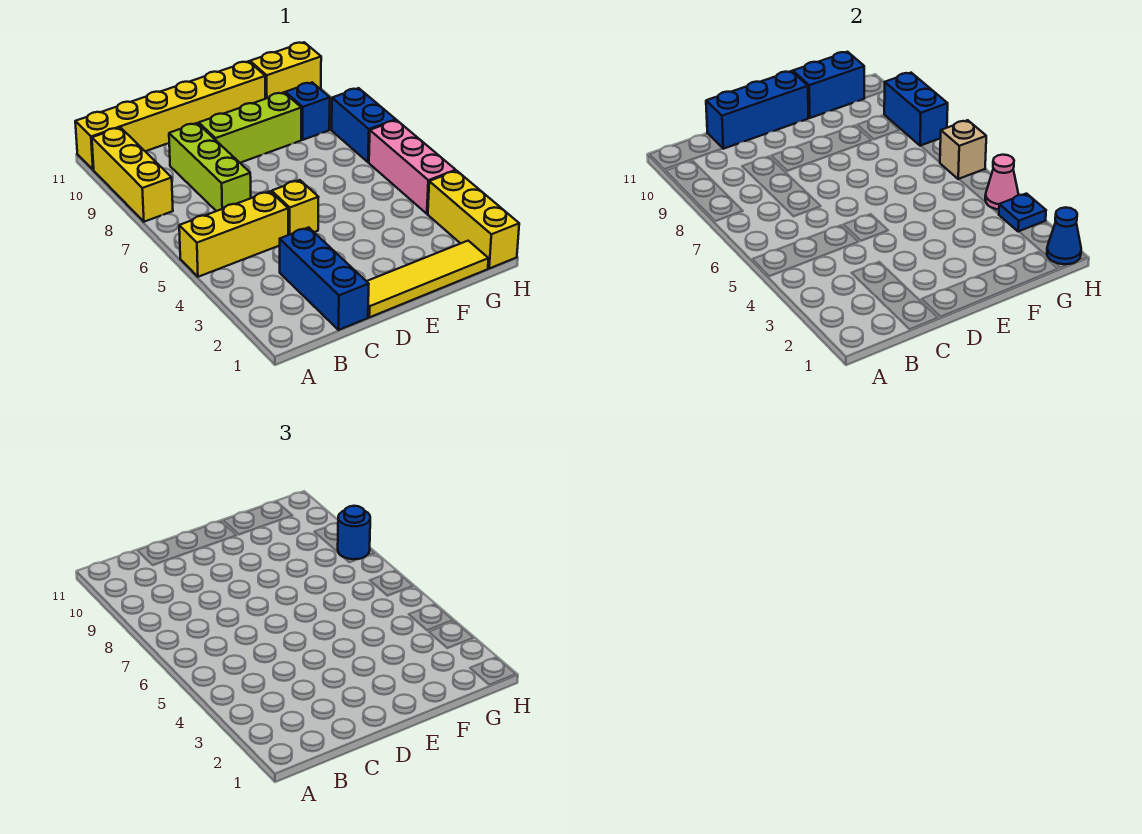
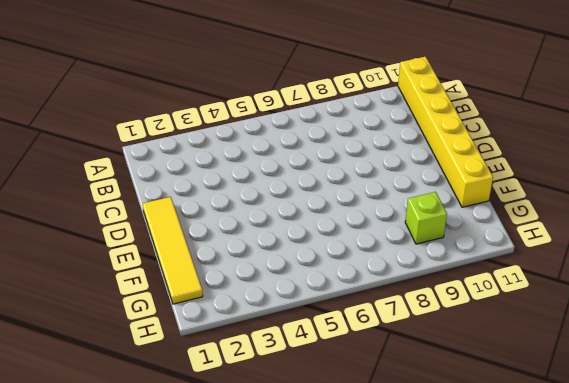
lime brick G9 level 1 -> blue brick G9 level 1
none -> yellow brick A5:C5 level 1
none -> yellow brick A8:A10 level 1
none -> blue brick C1:C3 level 1

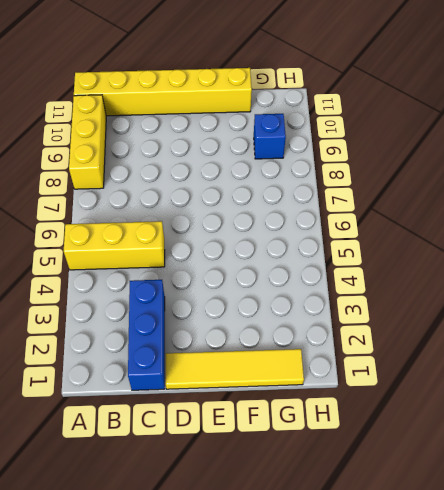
none -> lime brick C7:C9 level 1
none -> yellow brick D5 level 1
none -> lime brick D9:F9 level 1

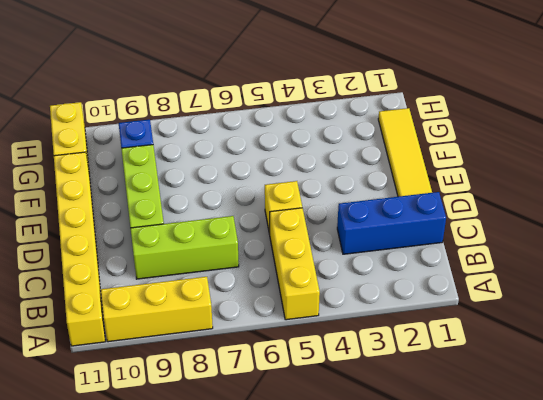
none -> yellow brick H1:H3 level 1
none -> pink brick H4:H6 level 1
none -> blue brick H7:H8 level 1

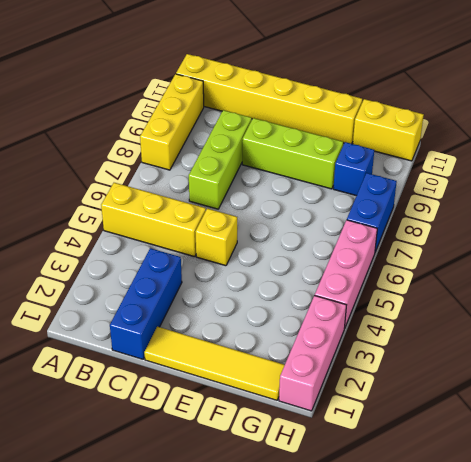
pink brick H1:H3 level 1 -> yellow brick H1:H3 level 1
none -> blue brick C11:E11 level 2
none -> blue brick F11:G11 level 2
none -> blue cone H1 level 2

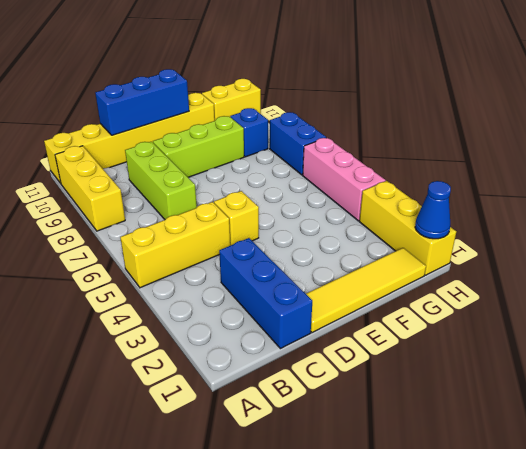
none -> blue brick F11:G11 level 2
none -> blue plate H3 level 2
none -> pink cone H4 level 2

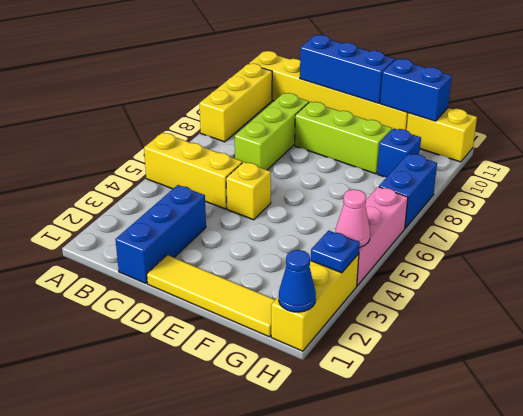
none -> tan brick H6 level 2
none -> blue brick H8:H9 level 2
none -> blue round brick H8 level 3

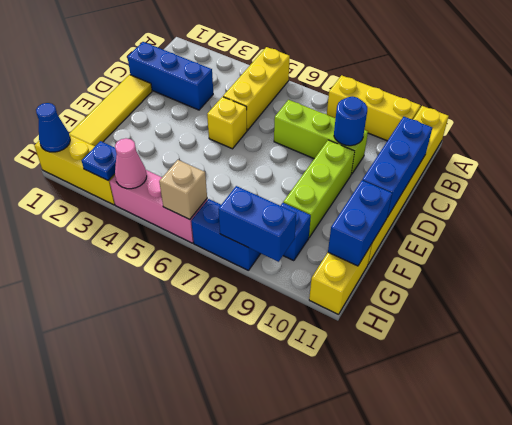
blue round brick C9 level 2 -> blue round brick H8 level 3

